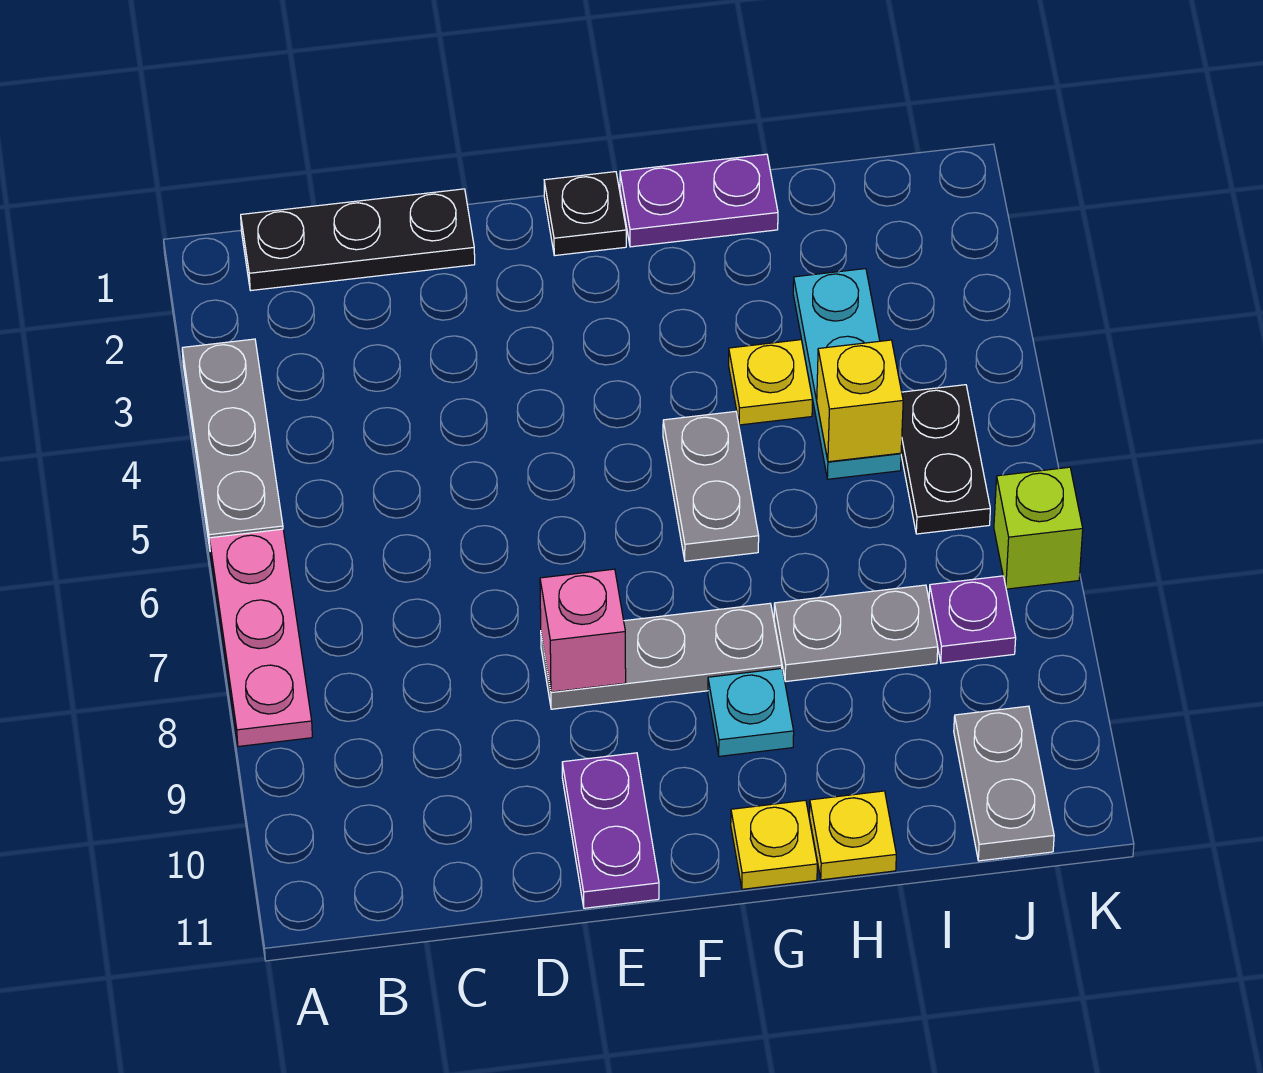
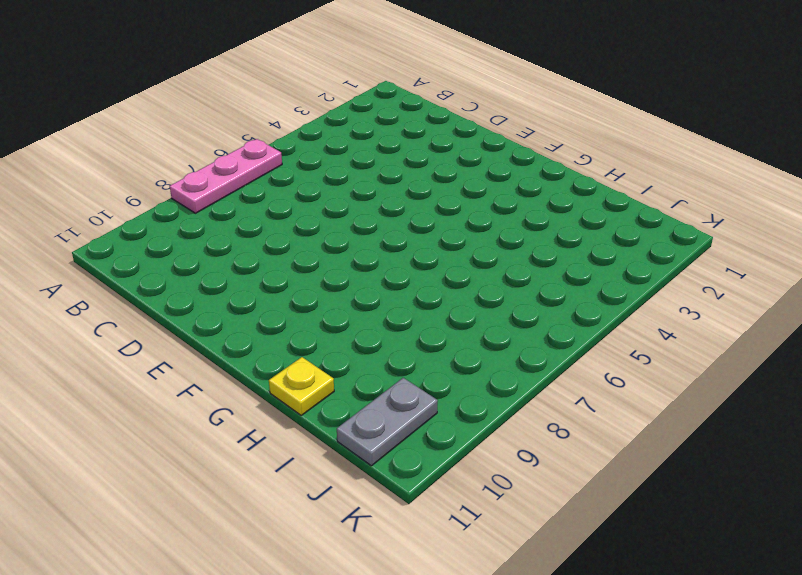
none -> grey plate A3:A5 level 1
none -> black plate B1:D1 level 1
none -> grey plate E8:G8 level 1

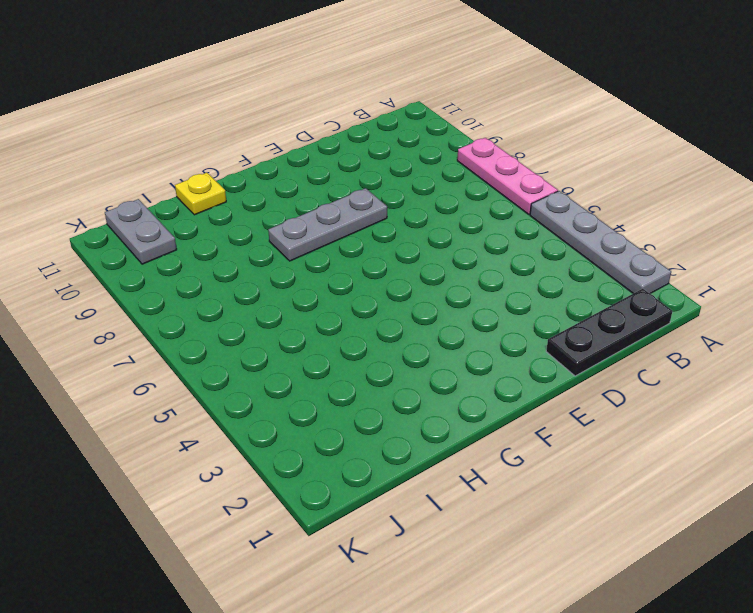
grey plate A2:A5 level 1 -> grey plate A3:A5 level 1
none -> purple plate E10:E11 level 1
none -> black plate F1 level 1
none -> purple plate G1:H1 level 1

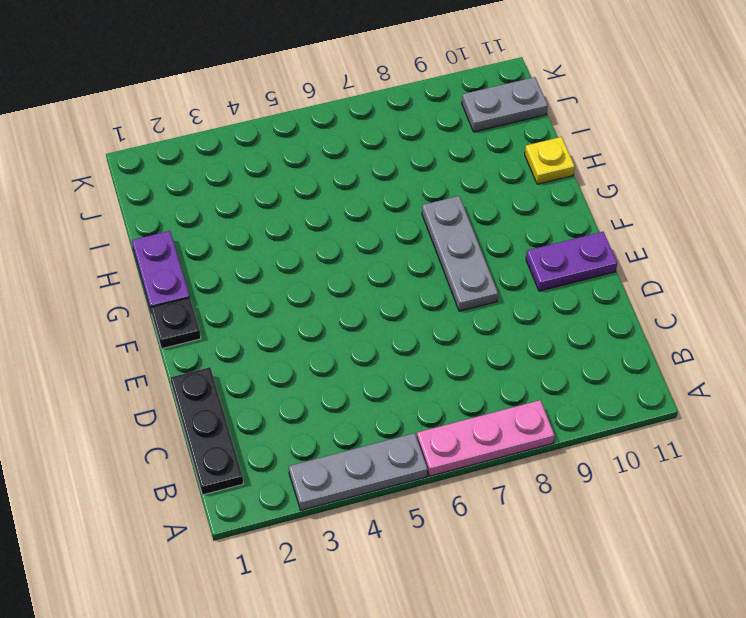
none -> grey plate G5:G6 level 1
none -> cyan plate G9 level 1
none -> yellow plate G11 level 1

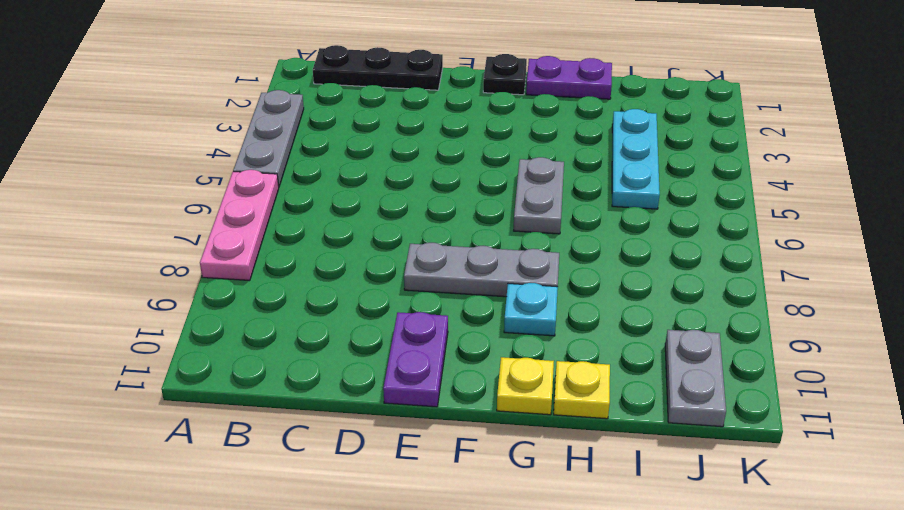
none -> yellow plate H4 level 1
none -> grey plate H8:I8 level 1
none -> black plate J5:J6 level 1

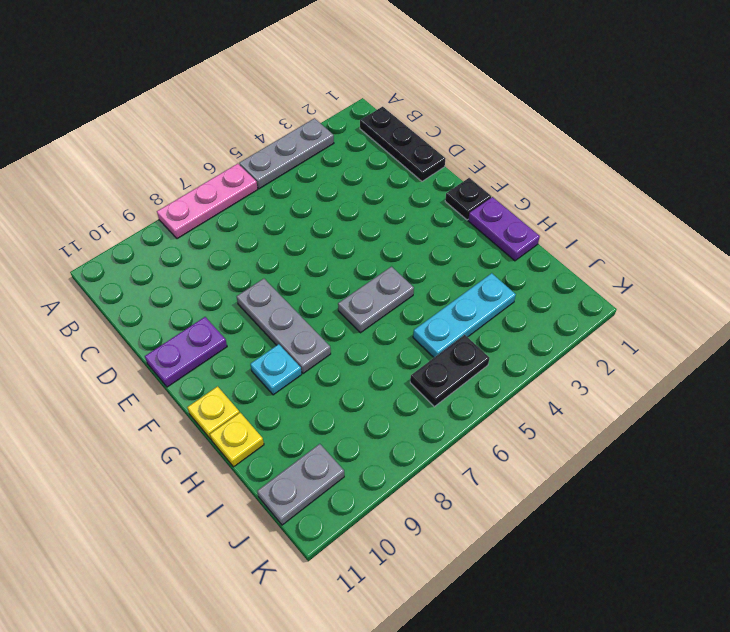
none -> yellow plate H4 level 1
none -> grey plate H8:I8 level 1
none -> purple plate J8 level 1

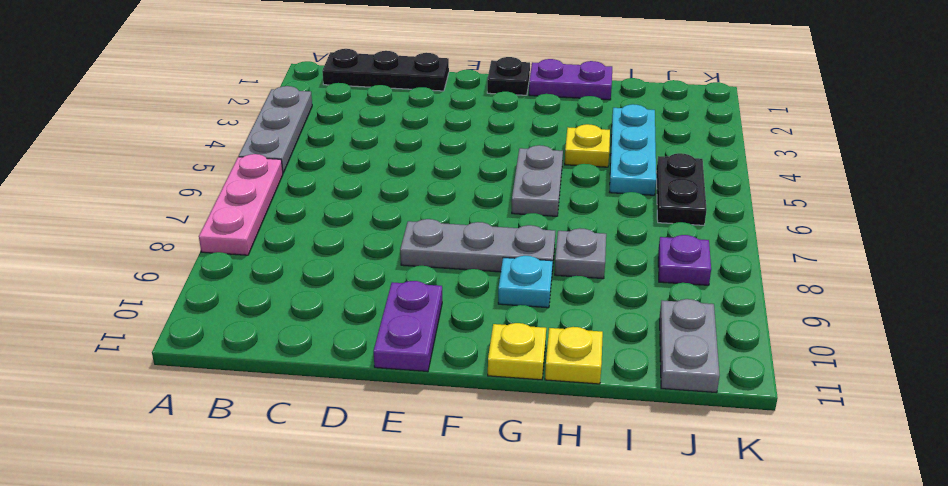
grey plate H8 level 1 -> grey plate H8:I8 level 1
none -> lime brick K7 level 1
none -> pink brick E8 level 2
none -> yellow brick I5 level 2

